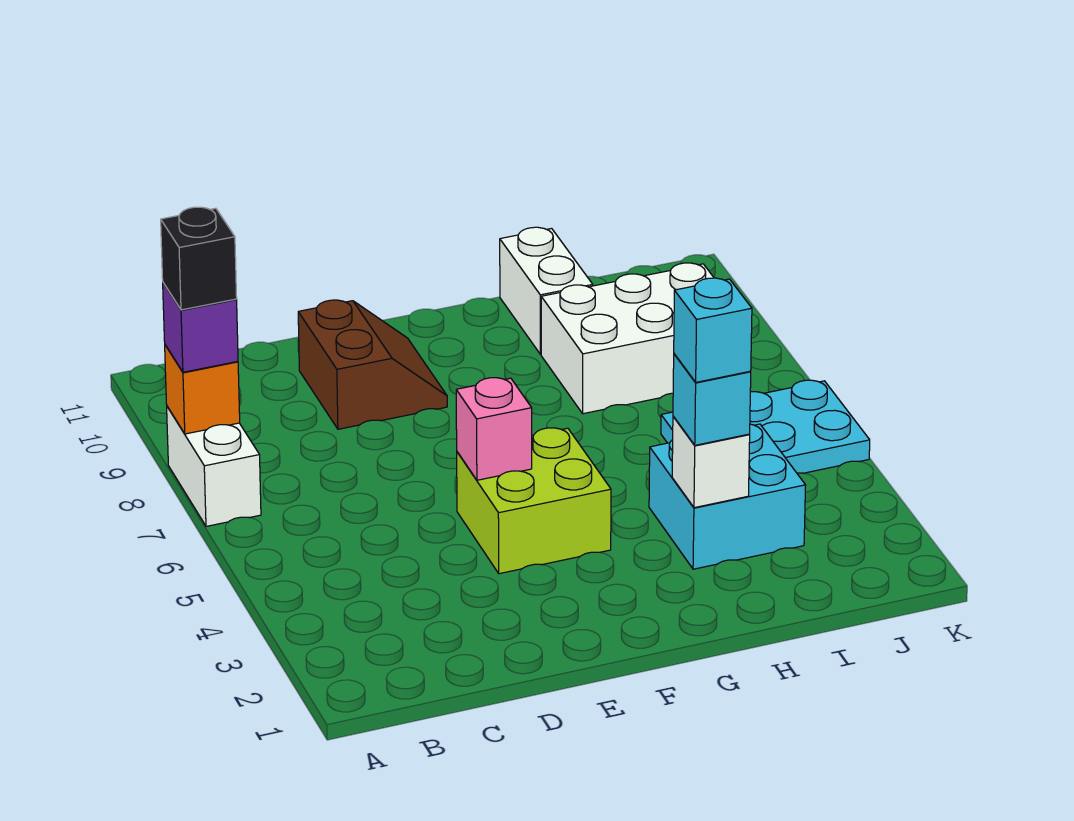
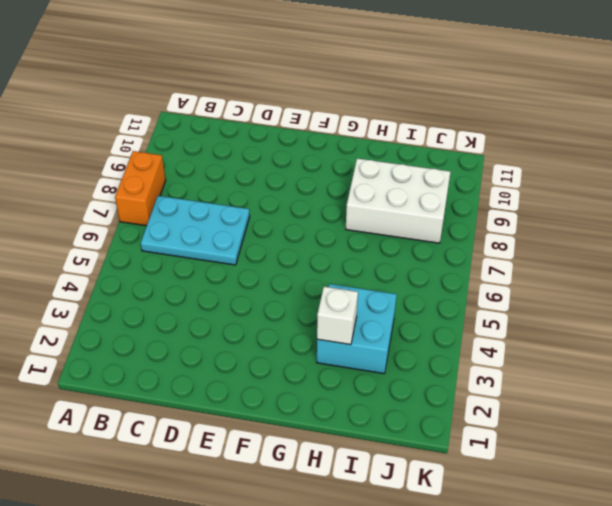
orange brick A7:A8 level 1 -> white brick A7:A8 level 1
cyan plate B6:D7 level 1 -> cyan plate I5:K6 level 1
none -> brown slope D9:E10 level 1 top D
none -> lime brick E4:F5 level 1
none -> white brick H10:H11 level 1

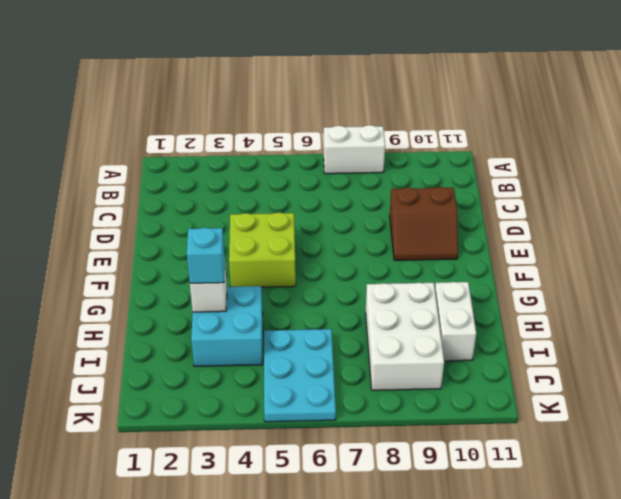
white brick H10:I10 level 1 -> white brick H10:H11 level 1
none -> orange brick A8 level 2
none -> pink brick E5 level 2
none -> purple brick A8 level 3

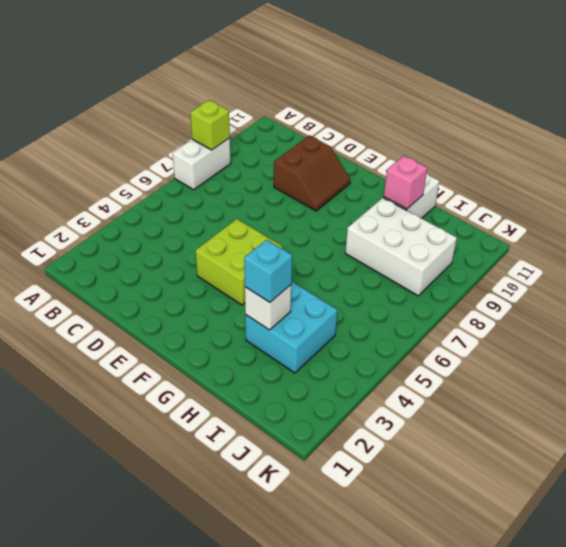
lime brick A8 level 2 -> orange brick A8 level 2
pink brick H10 level 2 -> pink brick E5 level 2
none -> cyan plate I5:K6 level 1
none -> purple brick A8 level 3
none -> black brick A8 level 4

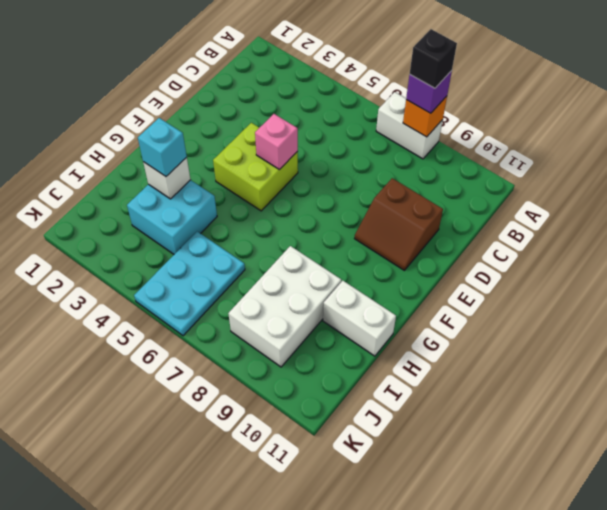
none -> cyan brick H3 level 4

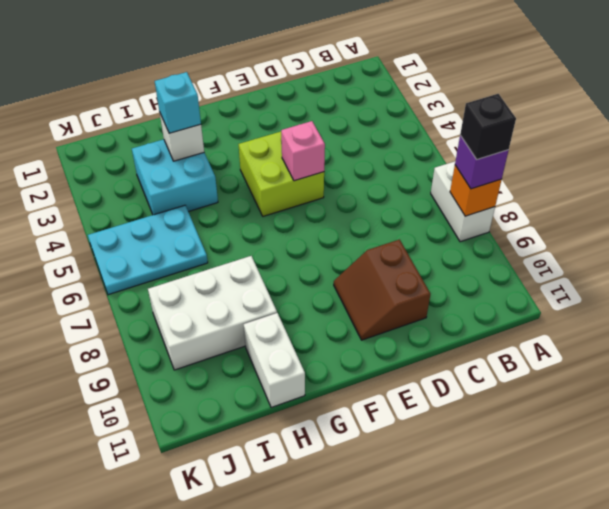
none -> cyan brick H3 level 4

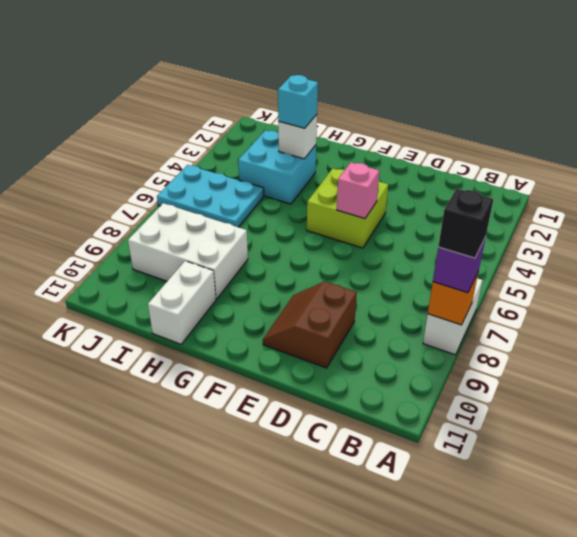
none -> cyan brick H3 level 4

